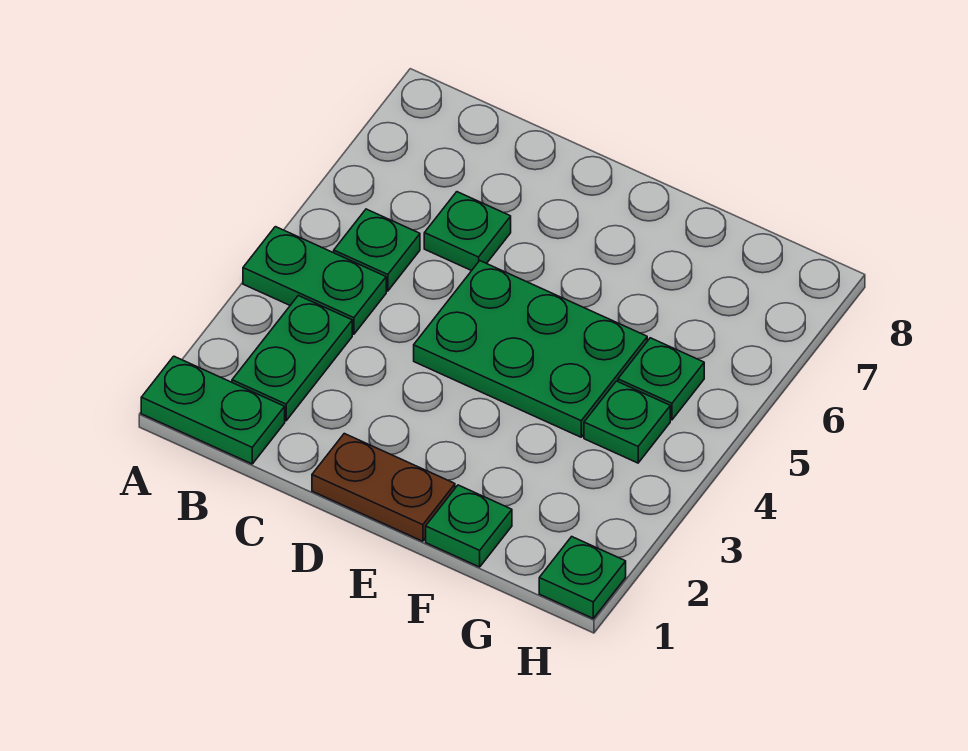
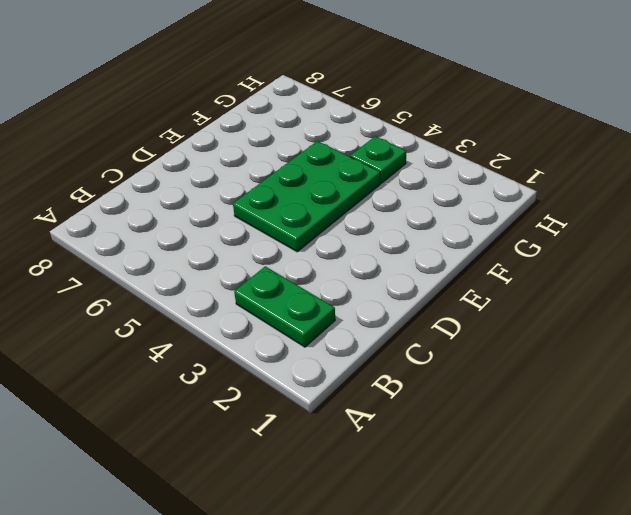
none -> green plate A1:B1 level 1
none -> green plate A4:B4 level 1

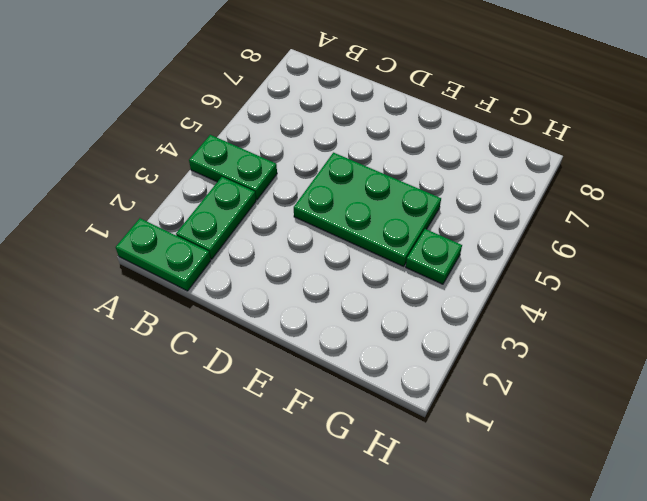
none -> green plate B5 level 1
none -> green plate C6 level 1

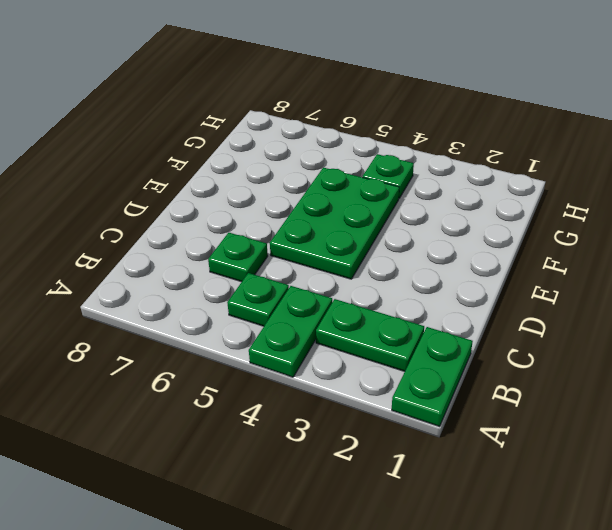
none -> brown plate D1:E1 level 1
none -> green plate F1 level 1

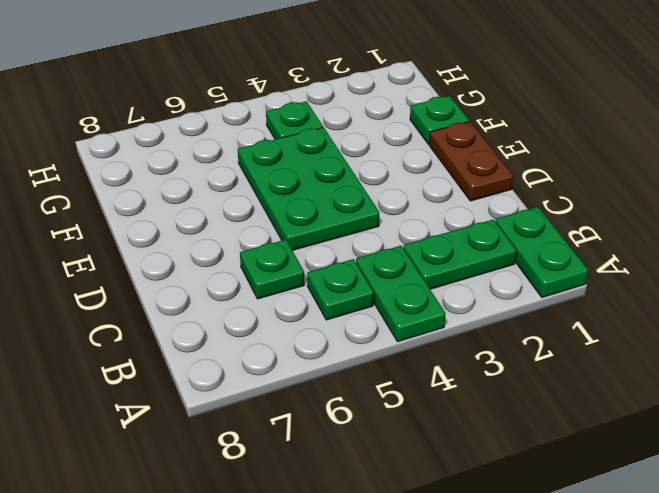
none -> green plate G5 level 1
none -> green plate H1 level 1

